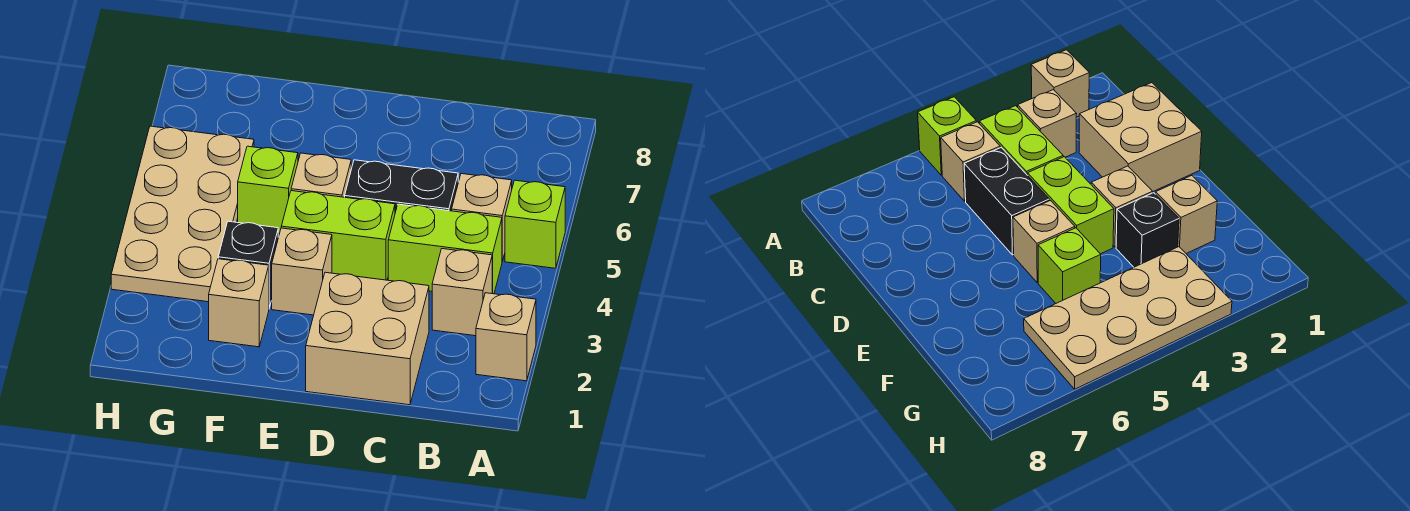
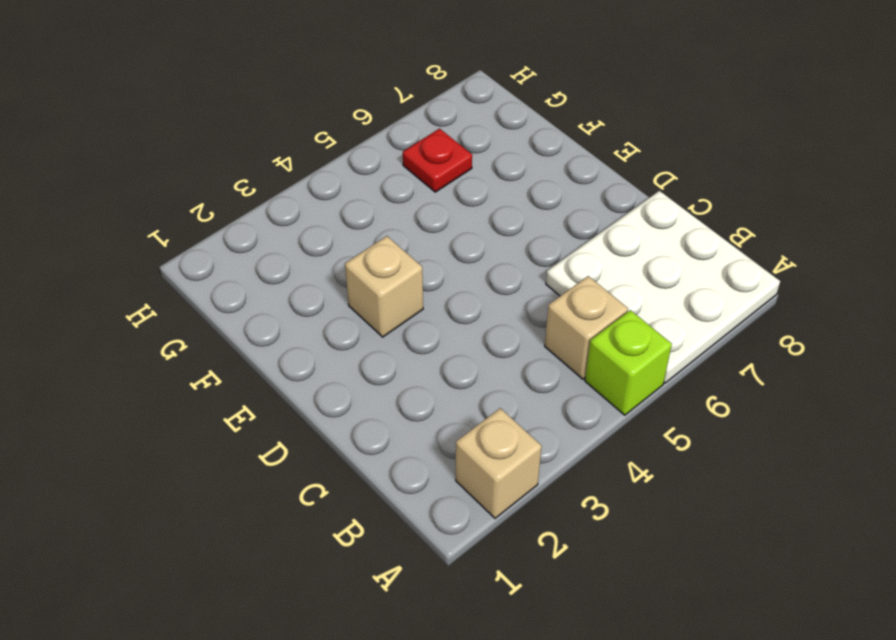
white plate A6:C8 level 1 -> none
red plate G6 level 1 -> tan plate G3:H6 level 1
none -> tan brick B3 level 1
none -> lime brick B4:C4 level 1
none -> tan brick C1:D2 level 1

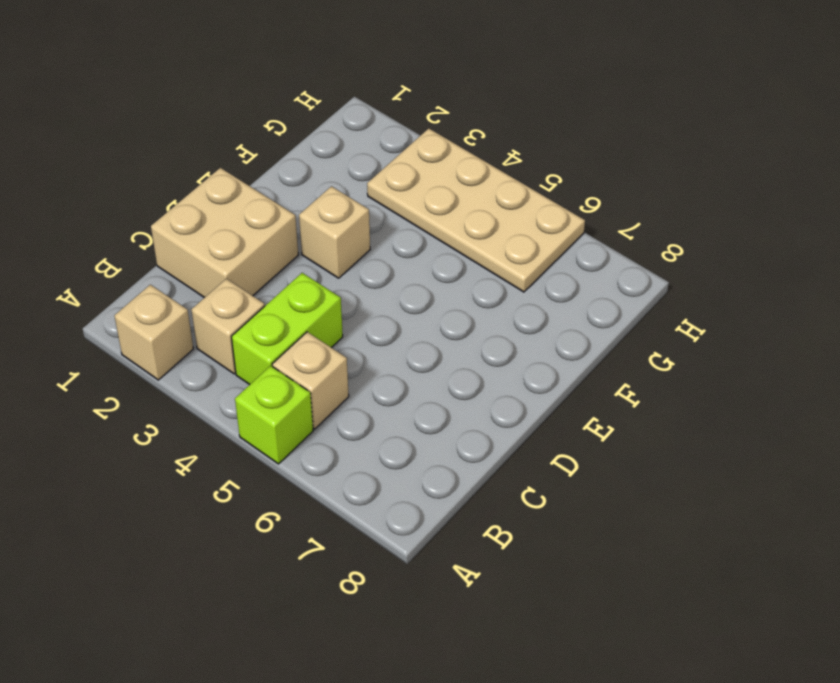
none -> black brick C5:D5 level 1
none -> lime brick D4:E4 level 1
none -> tan brick E5 level 1

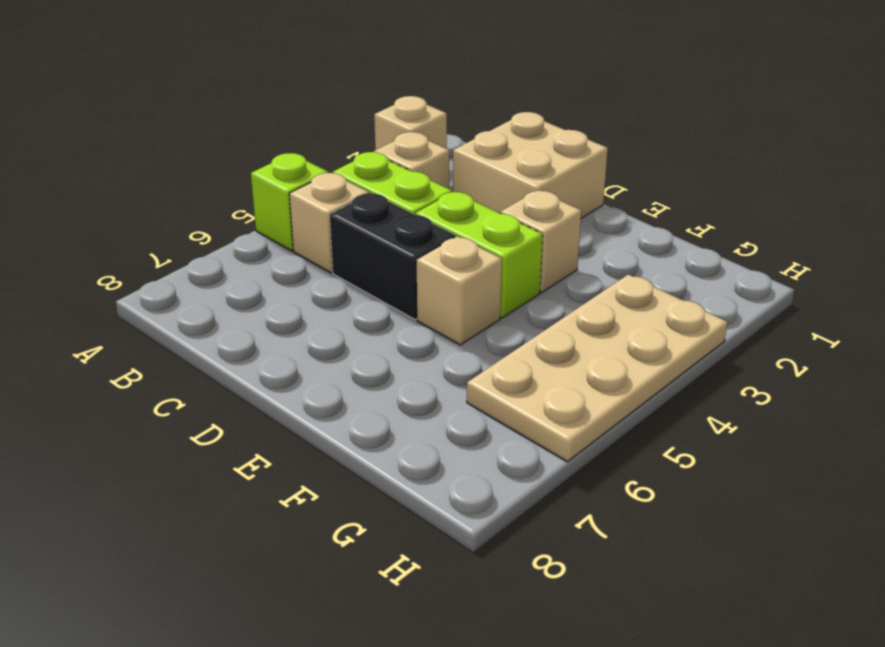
none -> tan brick F2 level 1
none -> black brick F3 level 1
none -> lime brick F5 level 1

